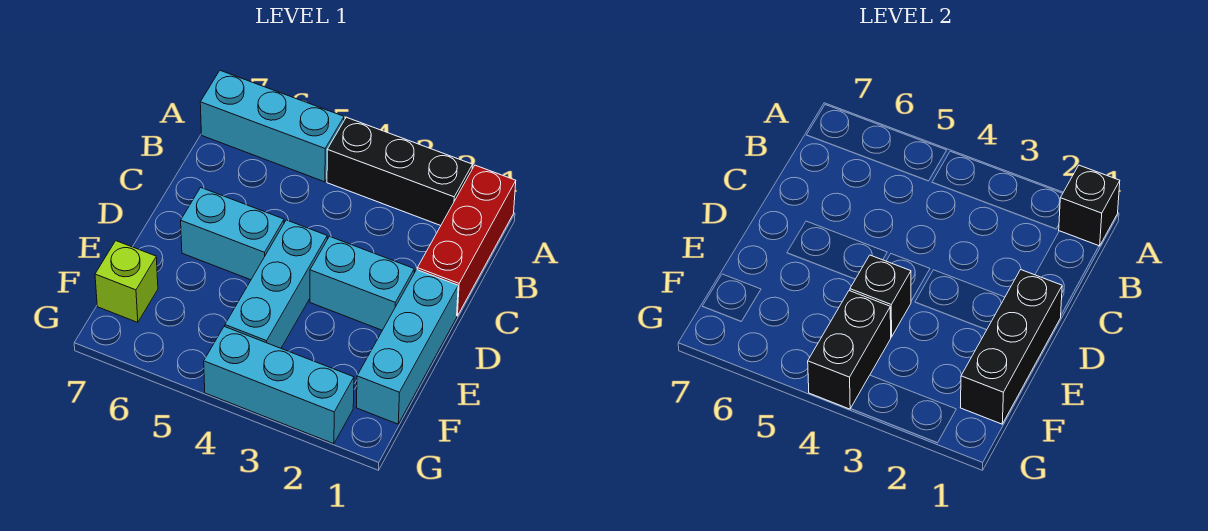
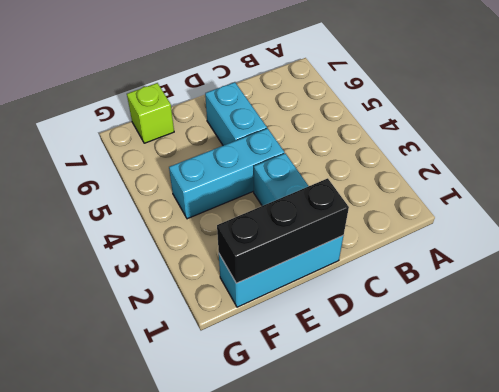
none -> red brick A1:C1 level 1
none -> black brick A2:A4 level 1
none -> cyan brick A5:A7 level 1

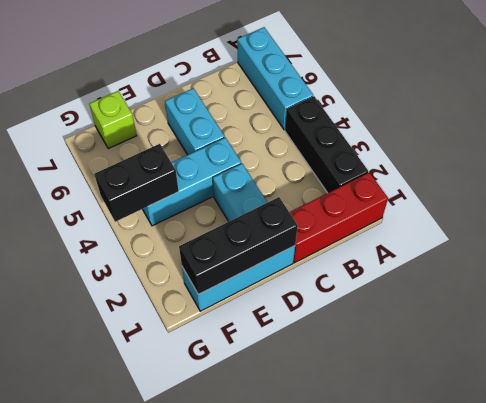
none -> cyan brick G2:G4 level 1
none -> black brick A1 level 2
none -> black brick E4 level 2

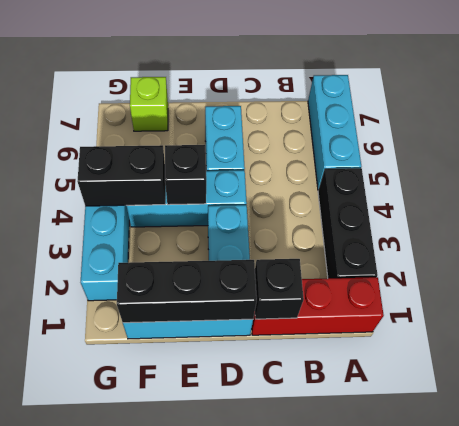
black brick C1 level 2 -> black brick A1 level 2

